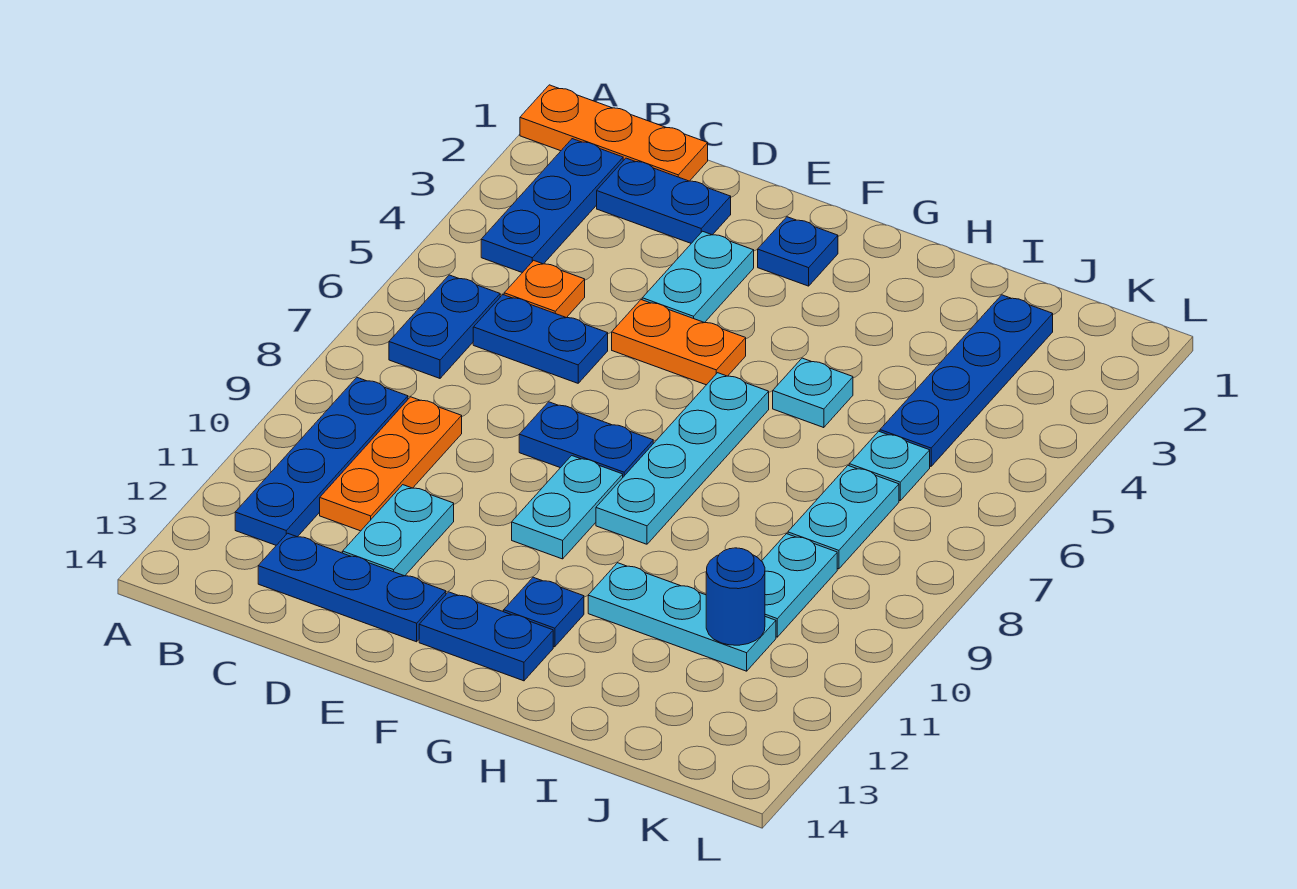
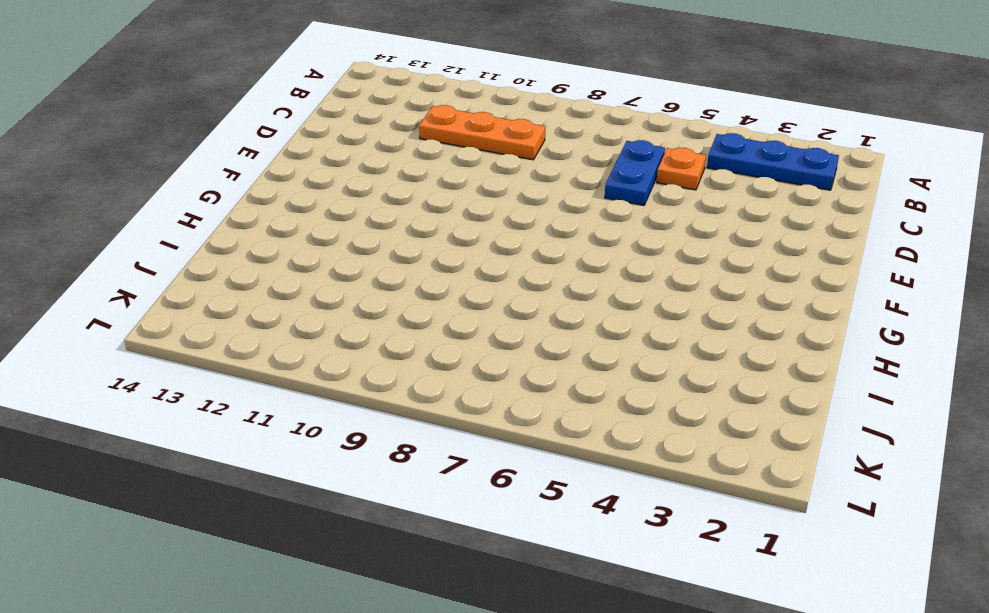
none -> orange plate A1:C1 level 1
none -> blue plate B6:B7 level 1
none -> blue plate B9:B12 level 1

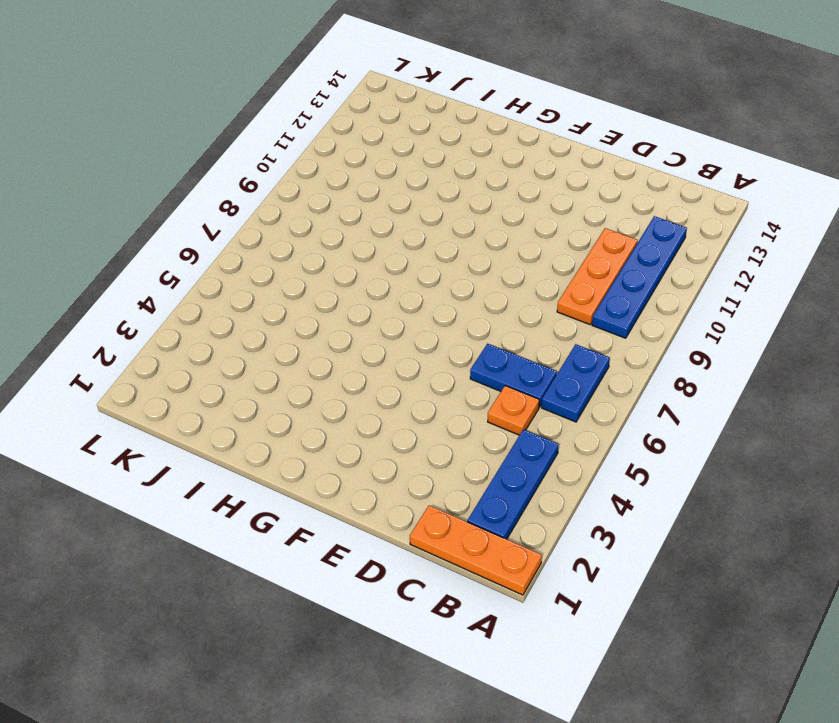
none -> blue plate C2:D2 level 1
none -> blue plate C13:E13 level 1
none -> cyan plate D11:D12 level 1

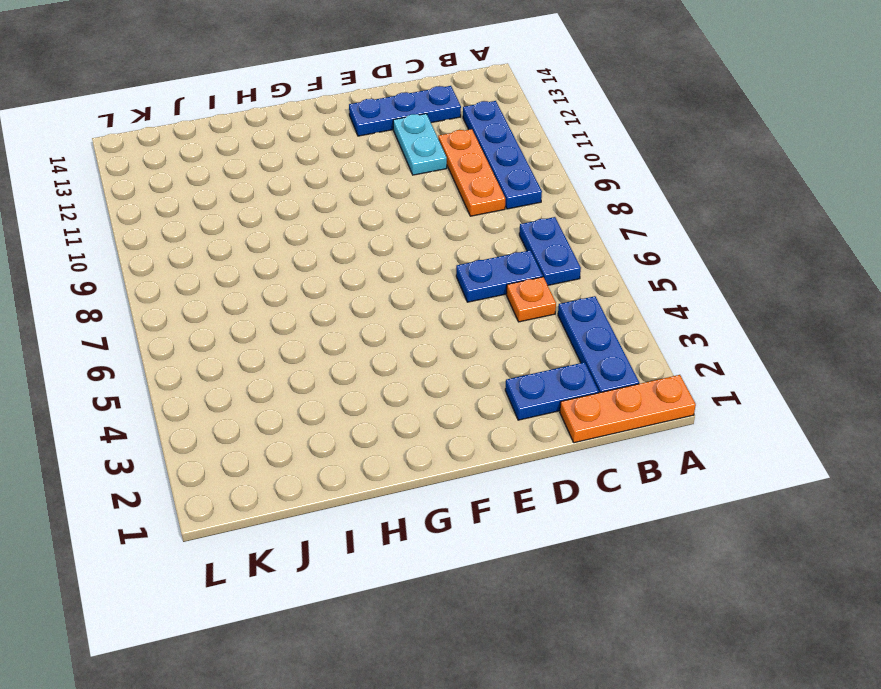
none -> cyan plate E3:E4 level 1
none -> orange plate E5:F5 level 1
none -> blue plate E8:F8 level 1

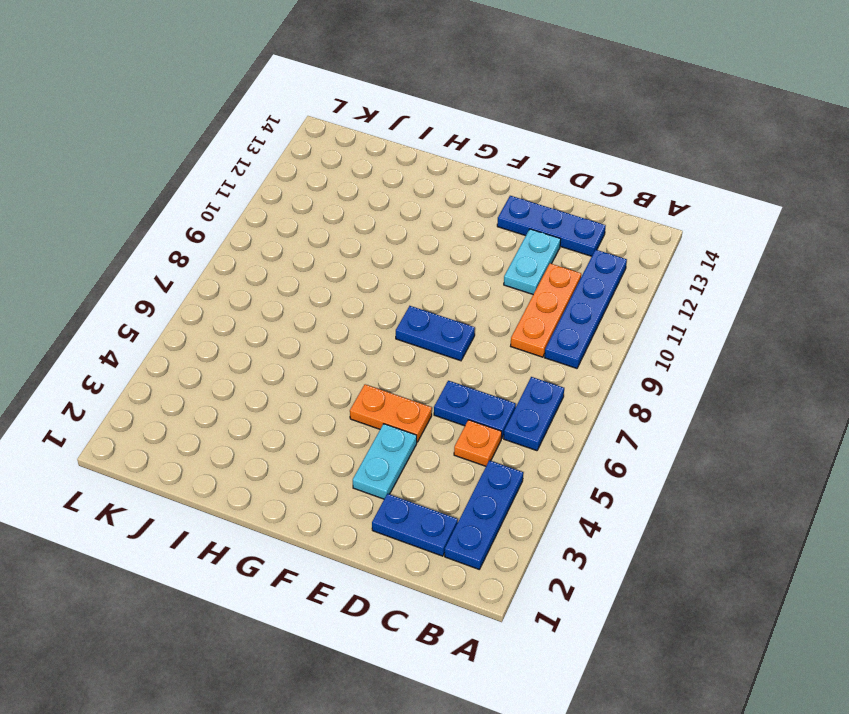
none -> orange plate A1:C1 level 1
none -> blue plate F2 level 1
none -> cyan plate F9:F10 level 1

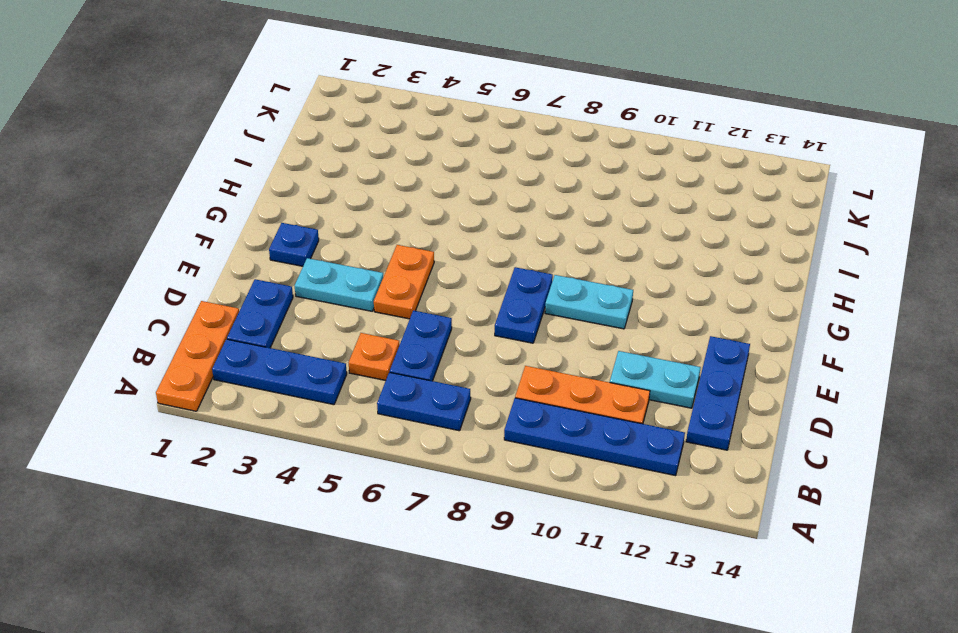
none -> blue plate F13:G13 level 1
none -> cyan plate G6:G9 level 1
none -> blue plate G12 level 1

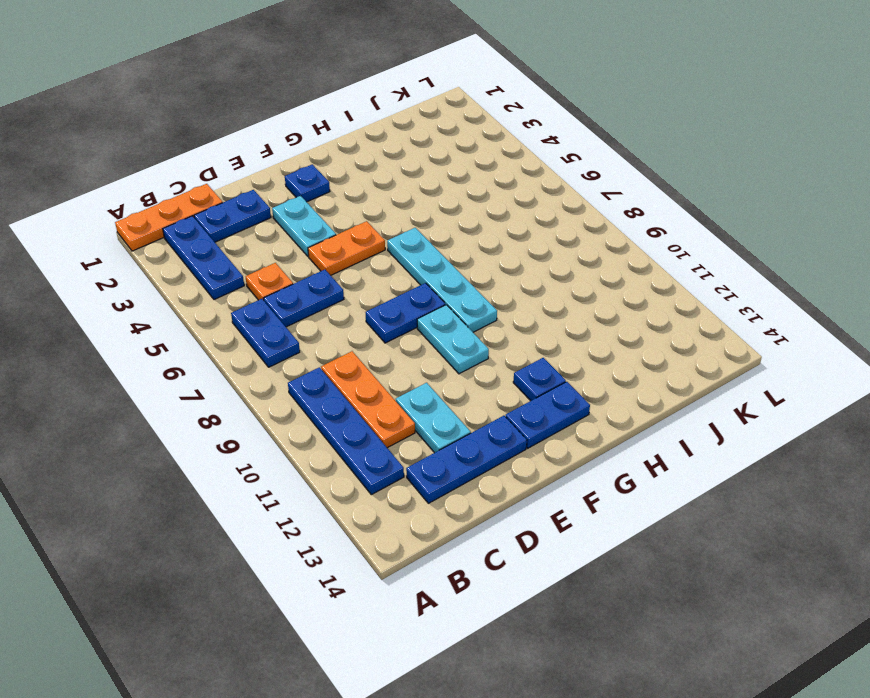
none -> cyan plate H5 level 1
none -> cyan plate H11:J11 level 1
none -> blue plate J2:J5 level 1

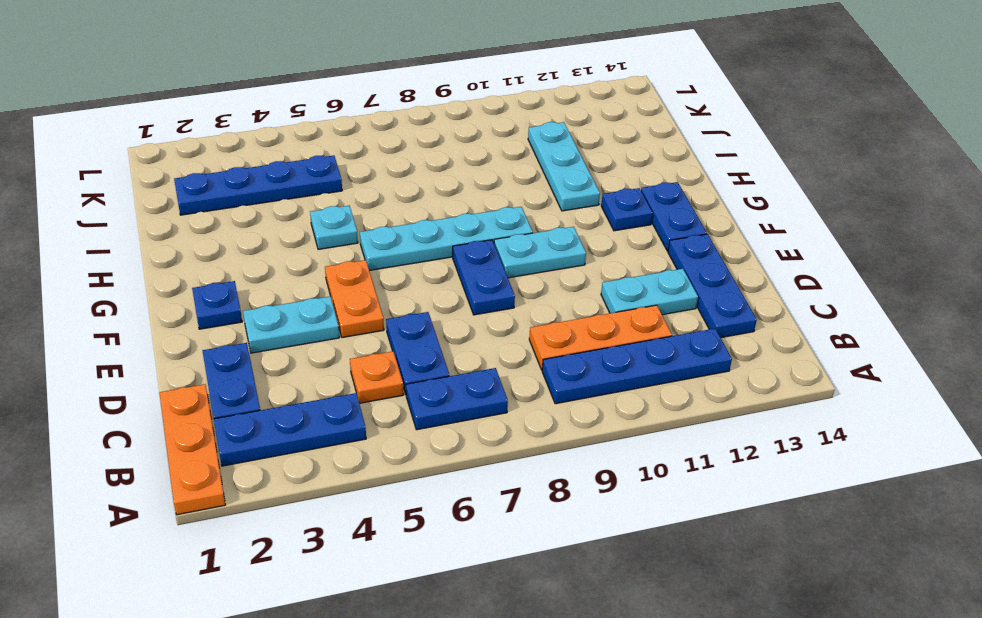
none -> cyan plate J6 level 1
none -> cyan plate J7:J8 level 1
none -> cyan plate J9:J10 level 1

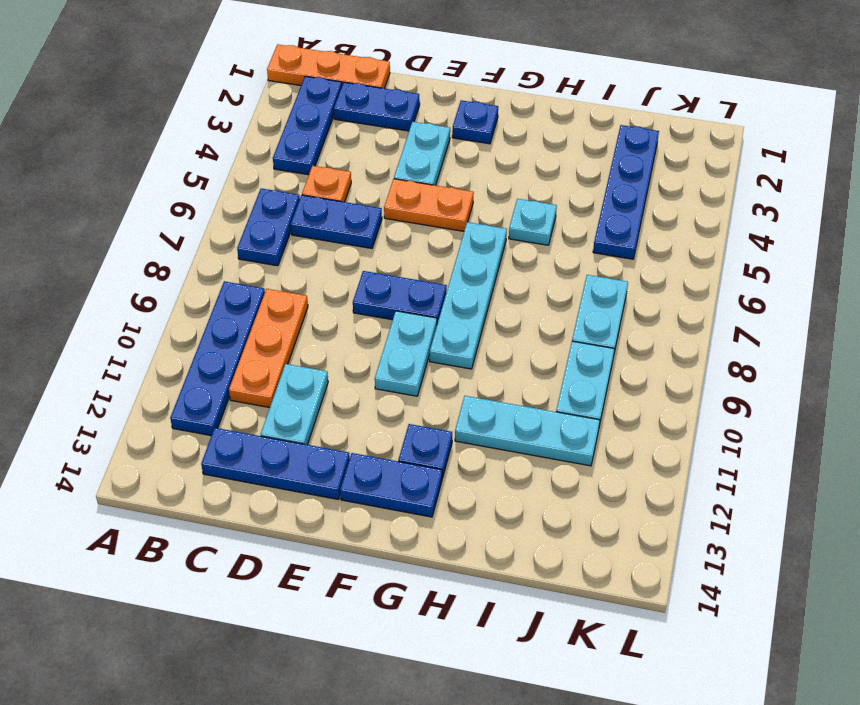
none -> cyan plate J6 level 1
none -> blue round brick J11 level 2

